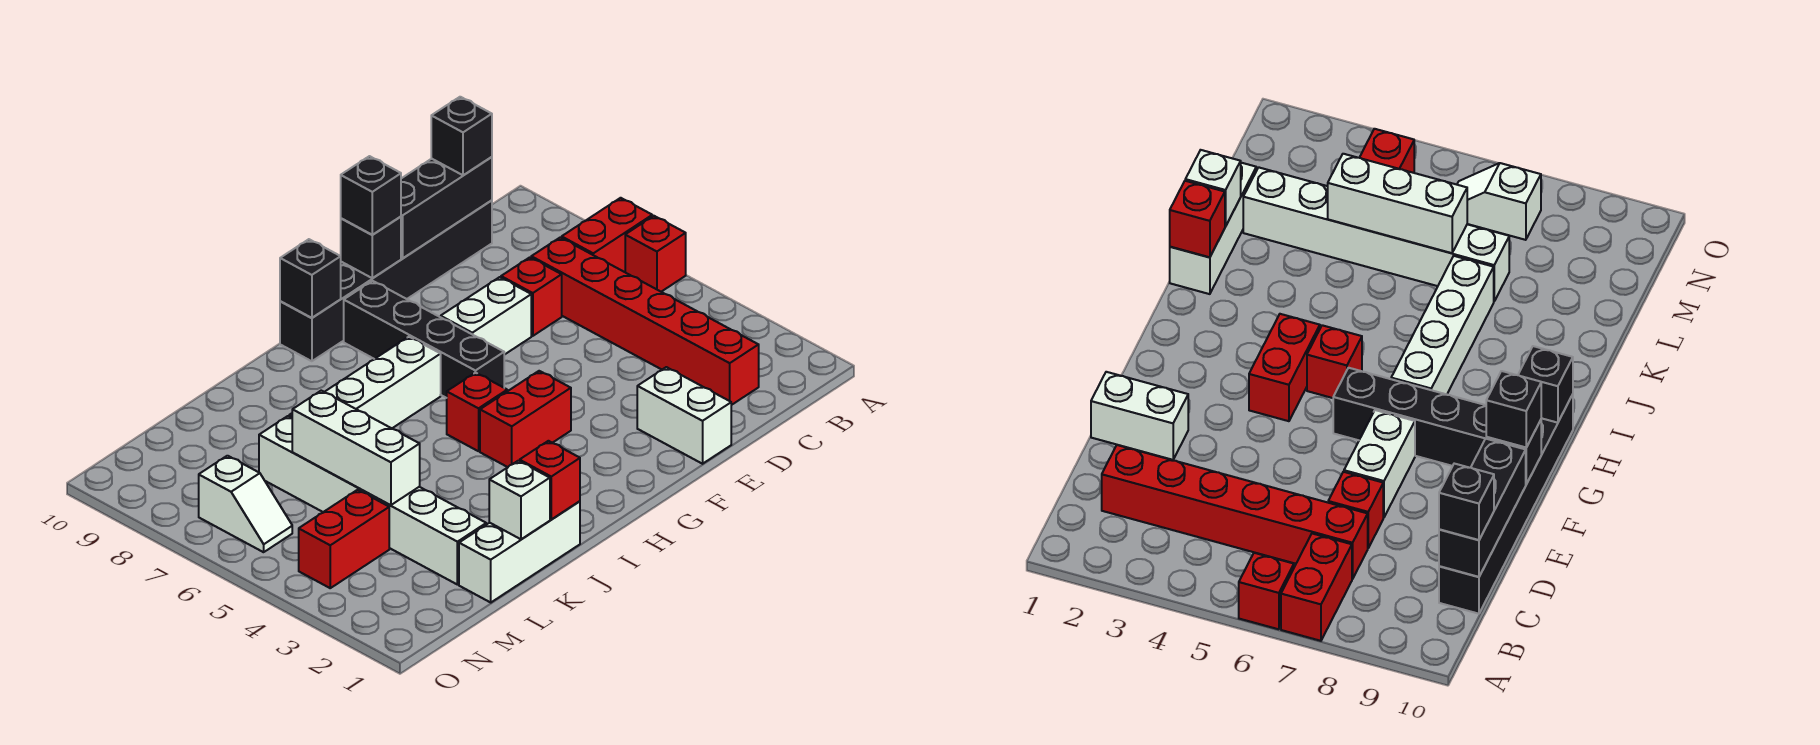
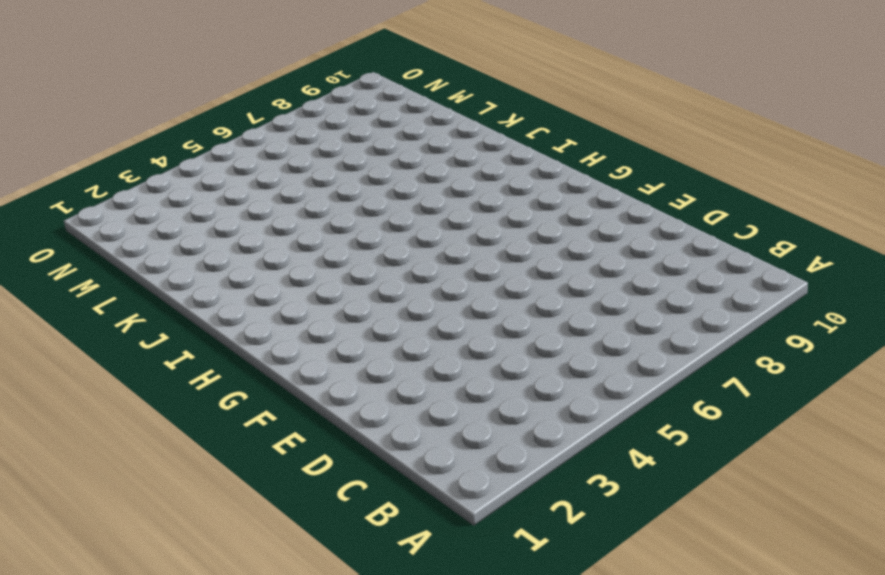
none -> red brick A6 level 1
none -> red brick A7:B7 level 1
none -> red brick C2:C7 level 1

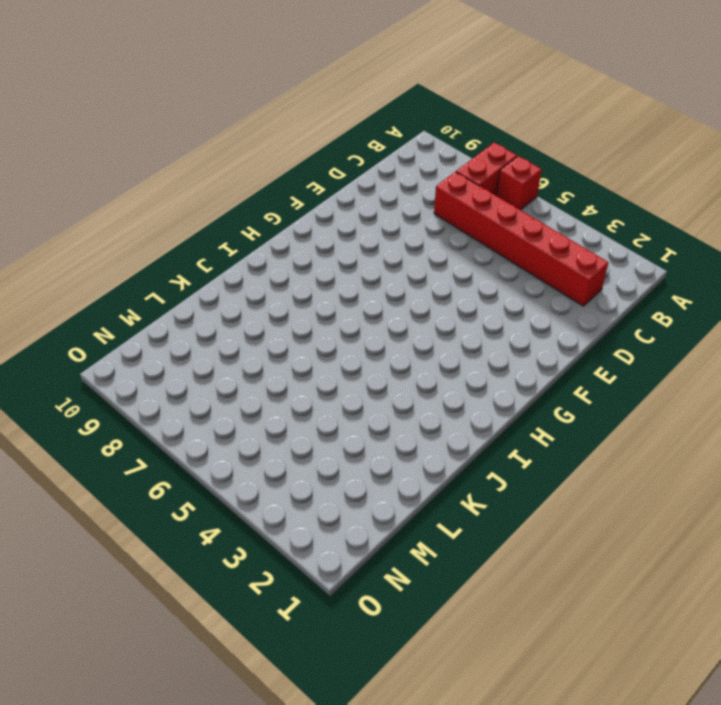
none -> black brick C10:H10 level 1
none -> red brick D7 level 1
none -> white brick E1:E2 level 1

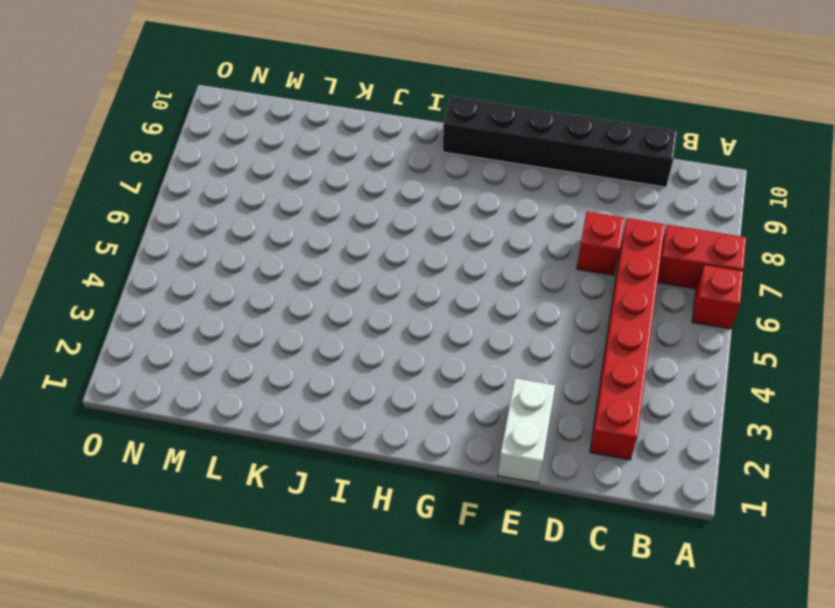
none -> white brick E7:F7 level 1
none -> red brick G4:H4 level 1
none -> black brick G6:G9 level 1

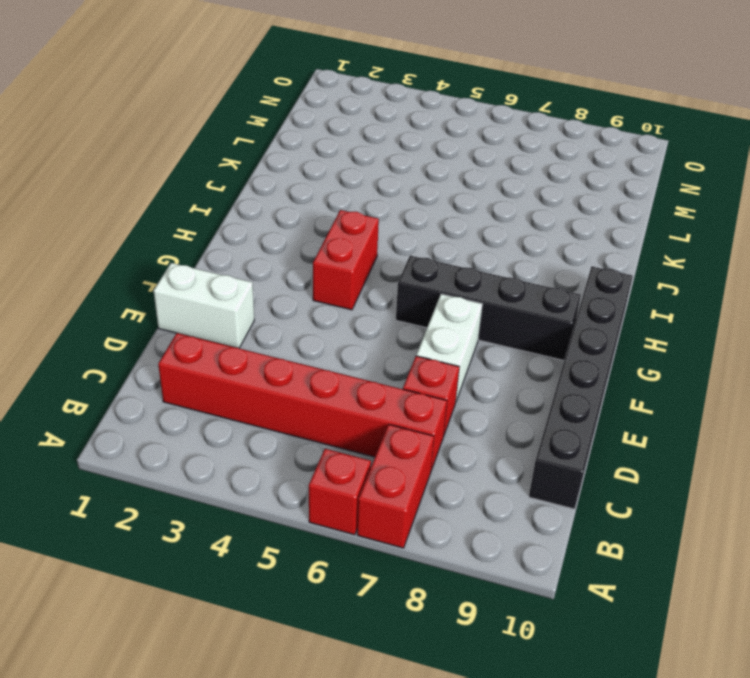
none -> red brick H5 level 1
none -> white brick H7:K7 level 1
none -> white brick J1:L1 level 1

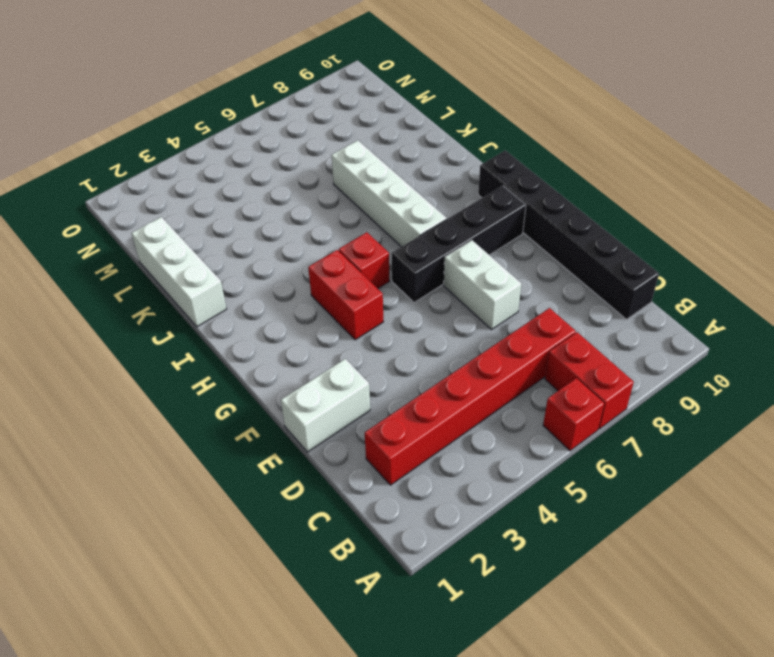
none -> red brick D7 level 1
none -> white brick L2:L7 level 1
none -> red brick M4:N4 level 1

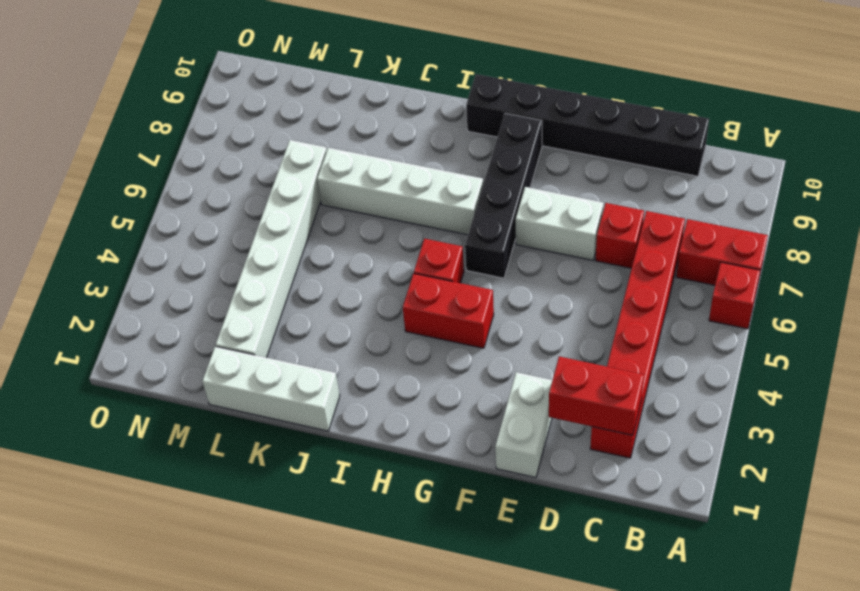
red brick C2:D2 level 2 -> red brick M4:N4 level 1
none -> white slope N6:N7 level 1 top 7
none -> black brick C10:E10 level 2
none -> black brick F10 level 2

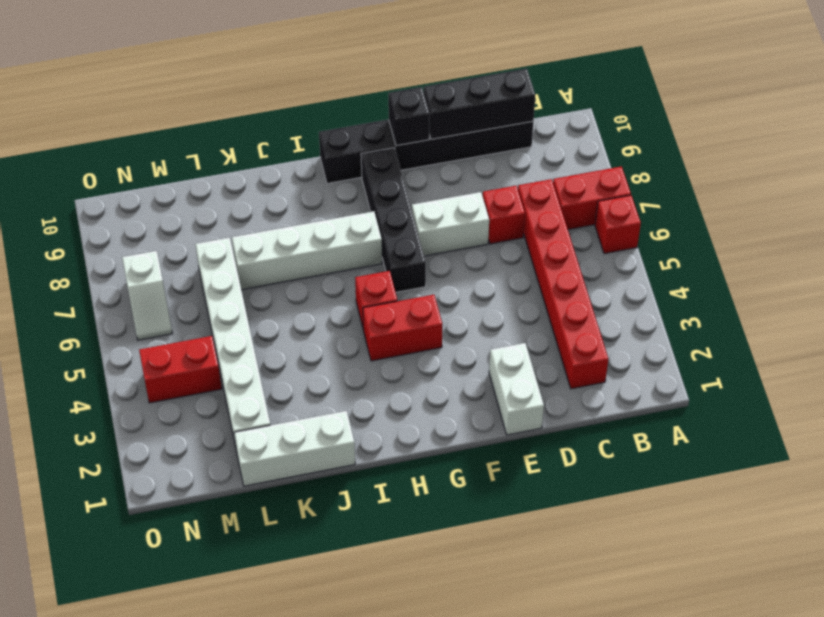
none -> black brick H10 level 2
none -> red brick J1 level 2
none -> white brick K1 level 2

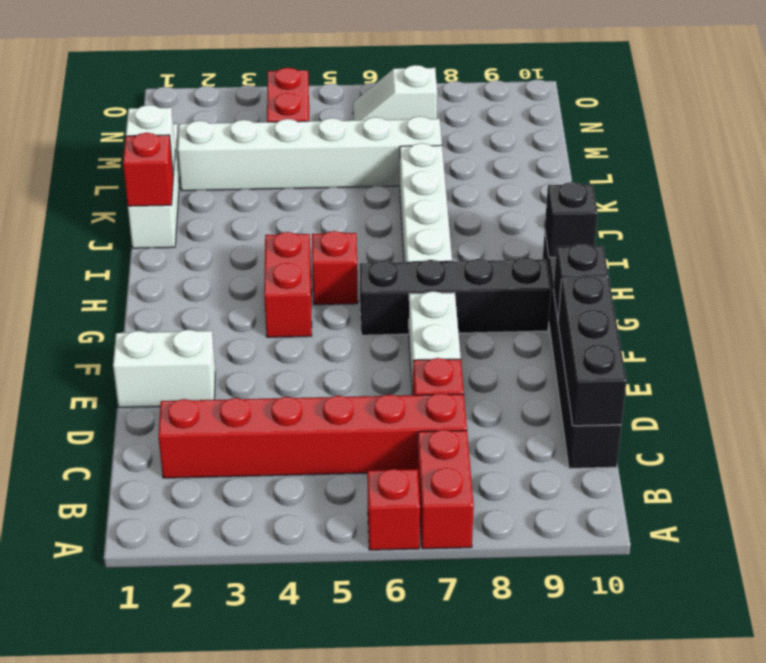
none -> white brick L4:L6 level 2
none -> black brick C10 level 3
none -> black brick F10 level 3

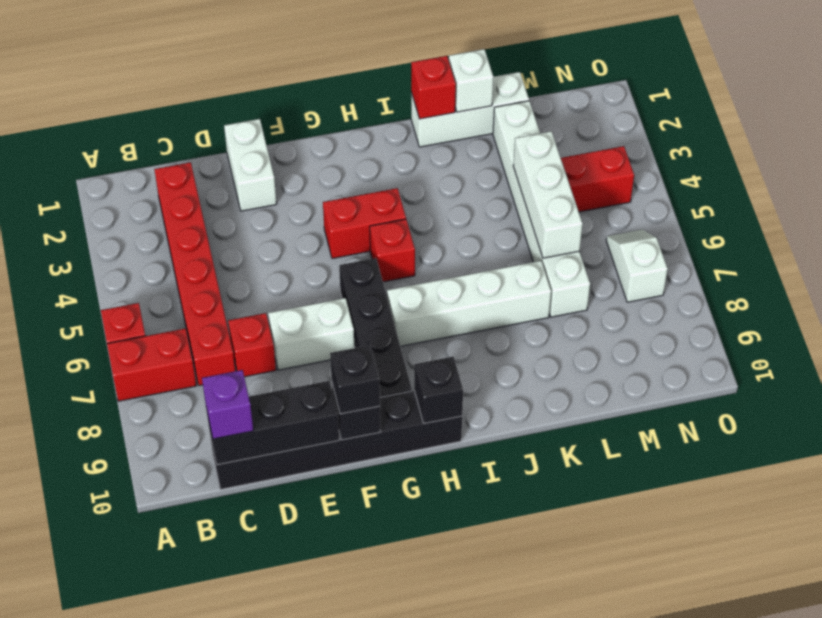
purple brick C10 level 3 -> black brick C10 level 3

